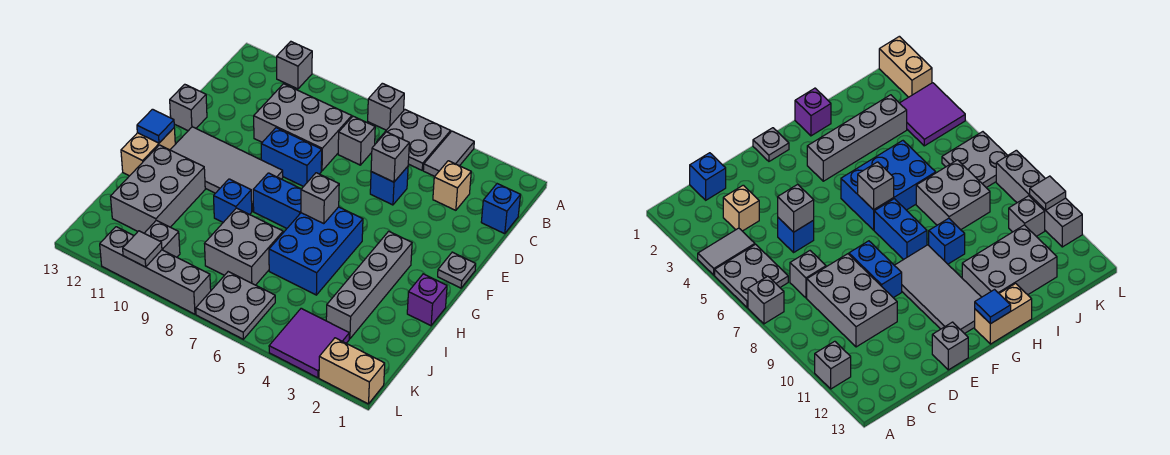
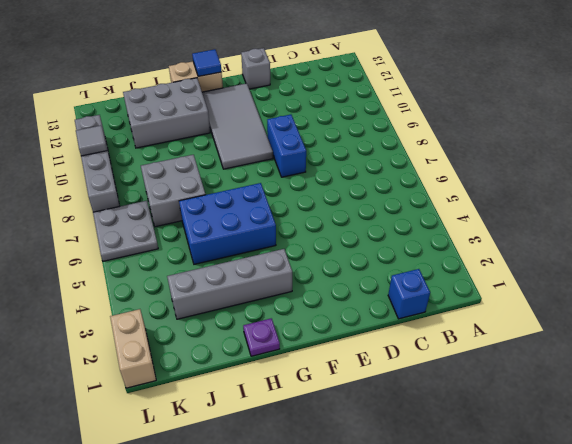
purple plate H1 level 1 -> purple brick H1 level 1
none -> grey tile A4:B4 level 1
none -> grey plate A5:B6 level 1
none -> grey brick A7 level 1
none -> grey brick A11 level 1

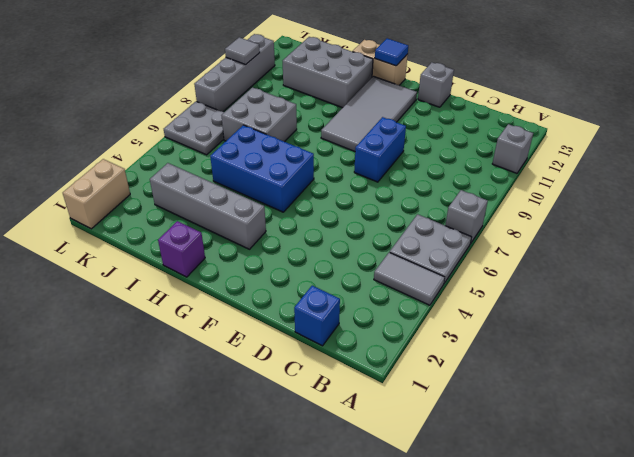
none -> tan brick C3 level 1
none -> grey brick C7 level 1
none -> grey brick C8:D10 level 1
none -> blue brick D5 level 1

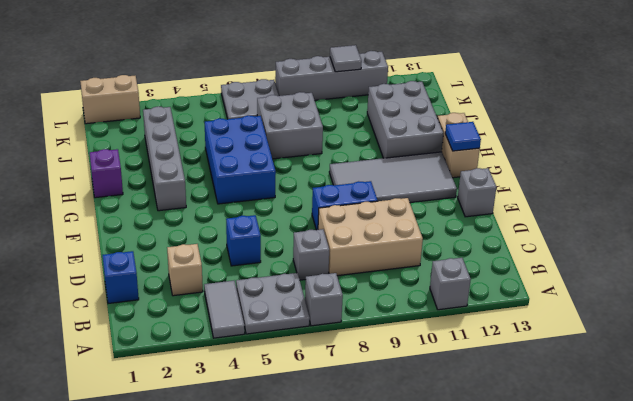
tan brick C8:D10 level 1 -> grey brick C8:D10 level 1
none -> grey plate F1 level 1
none -> blue brick G7:G8 level 1
none -> blue brick H9 level 1
none -> purple tile K3:L4 level 1

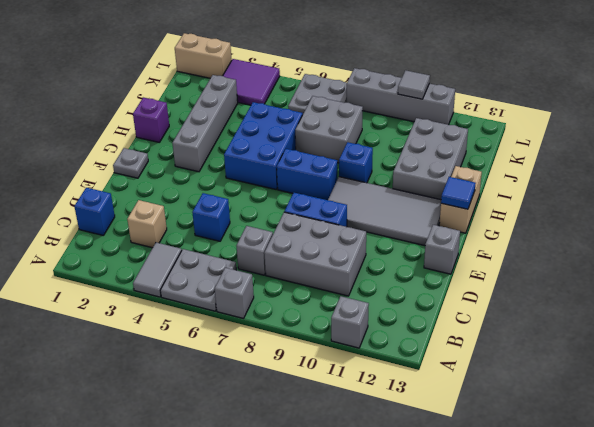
none -> grey brick K10 level 1
none -> grey brick D5 level 2
none -> grey brick G6 level 2

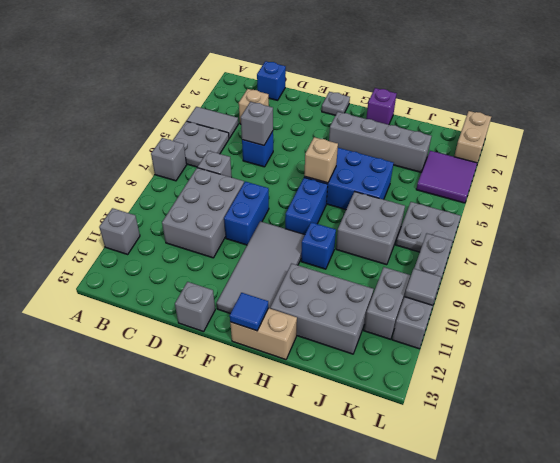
tan brick G6 level 2 -> grey brick G6 level 2
grey brick K10:K11 level 1 -> grey brick K10 level 1

